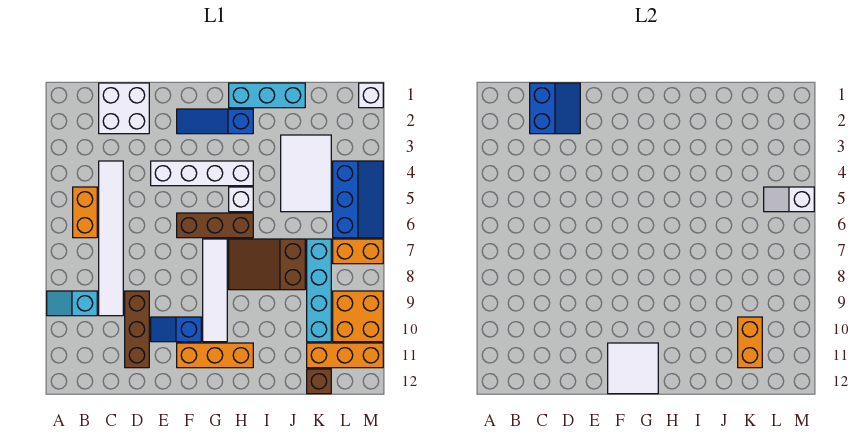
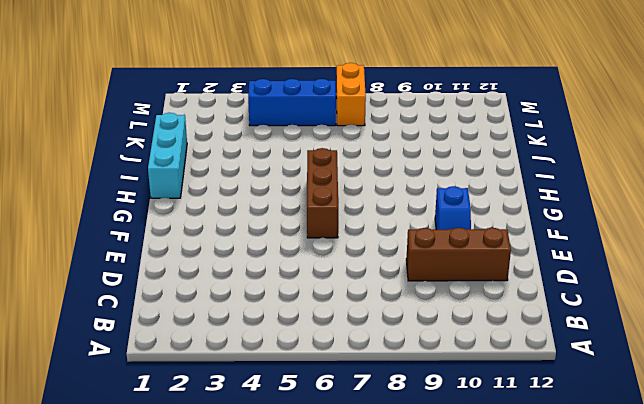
none -> cyan slope A9:B9 level 1 top B
none -> orange brick B5:B6 level 1
none -> white brick C1:D2 level 1

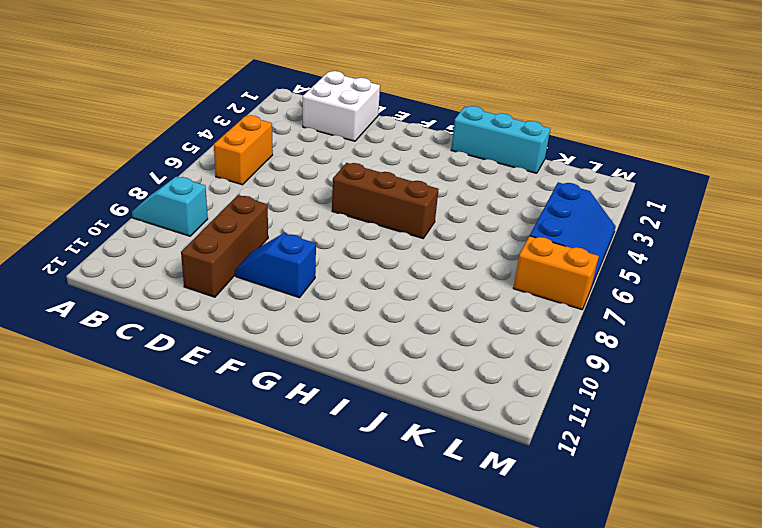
none -> white tile C4:C9 level 1
none -> white brick E4:H4 level 1
none -> blue slope F2:H2 level 1 top H

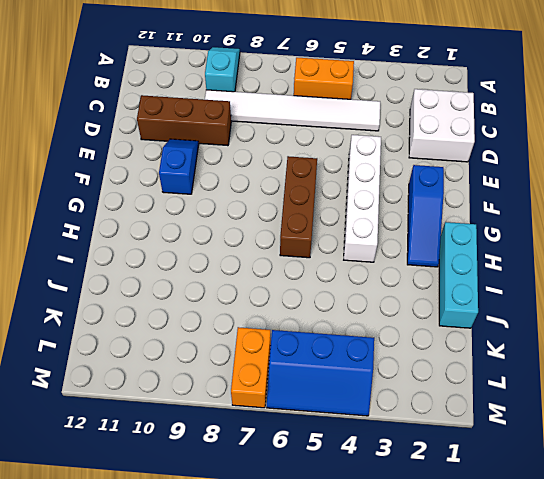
blue slope F2:H2 level 1 top F -> blue slope F2:H2 level 1 top H
none -> orange brick F11:H11 level 1
none -> white tile G7:G10 level 1
none -> white brick H5 level 1

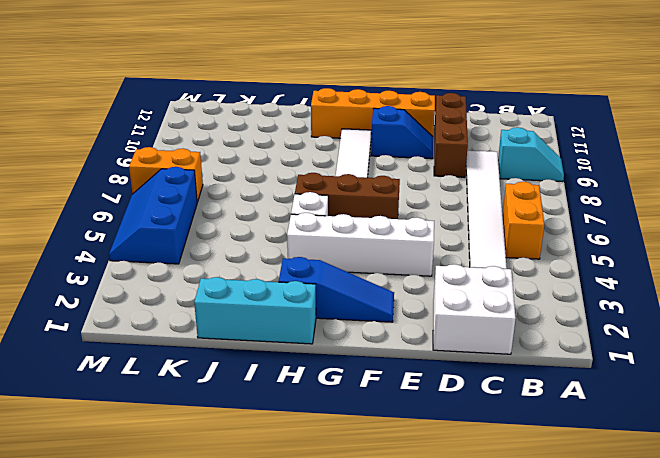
orange brick E11:H11 level 1 -> orange brick F11:H11 level 1
none -> brown slope H7:J8 level 1 top J
none -> white tile J3:K5 level 1
none -> cyan brick K7:K10 level 1

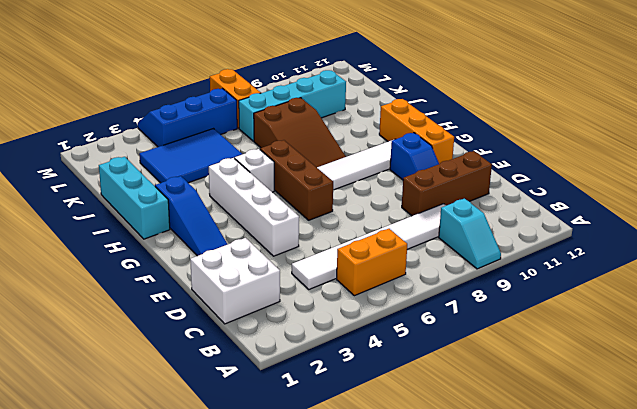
blue tile J3:K5 level 1 -> white tile J3:K5 level 1
none -> orange brick K11:M11 level 1
none -> brown brick K12 level 1
none -> orange brick L9:M10 level 1

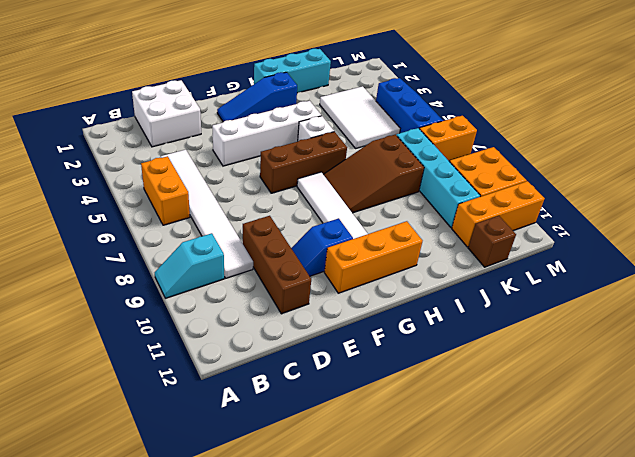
none -> white brick M1 level 1
none -> blue slope C1:D2 level 2 top C
none -> white tile F11:G12 level 2

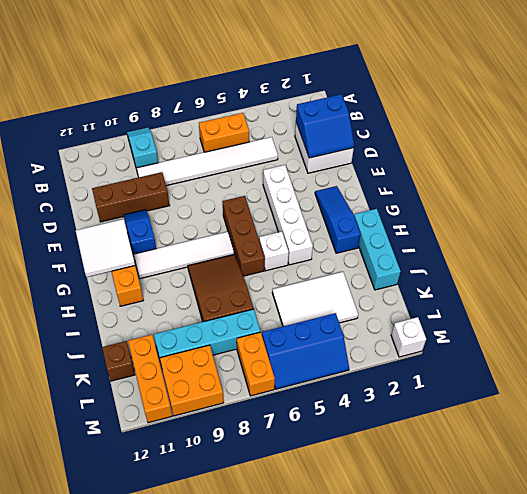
none -> orange brick K10:K11 level 2
none -> white slope L5:M5 level 2 top M

